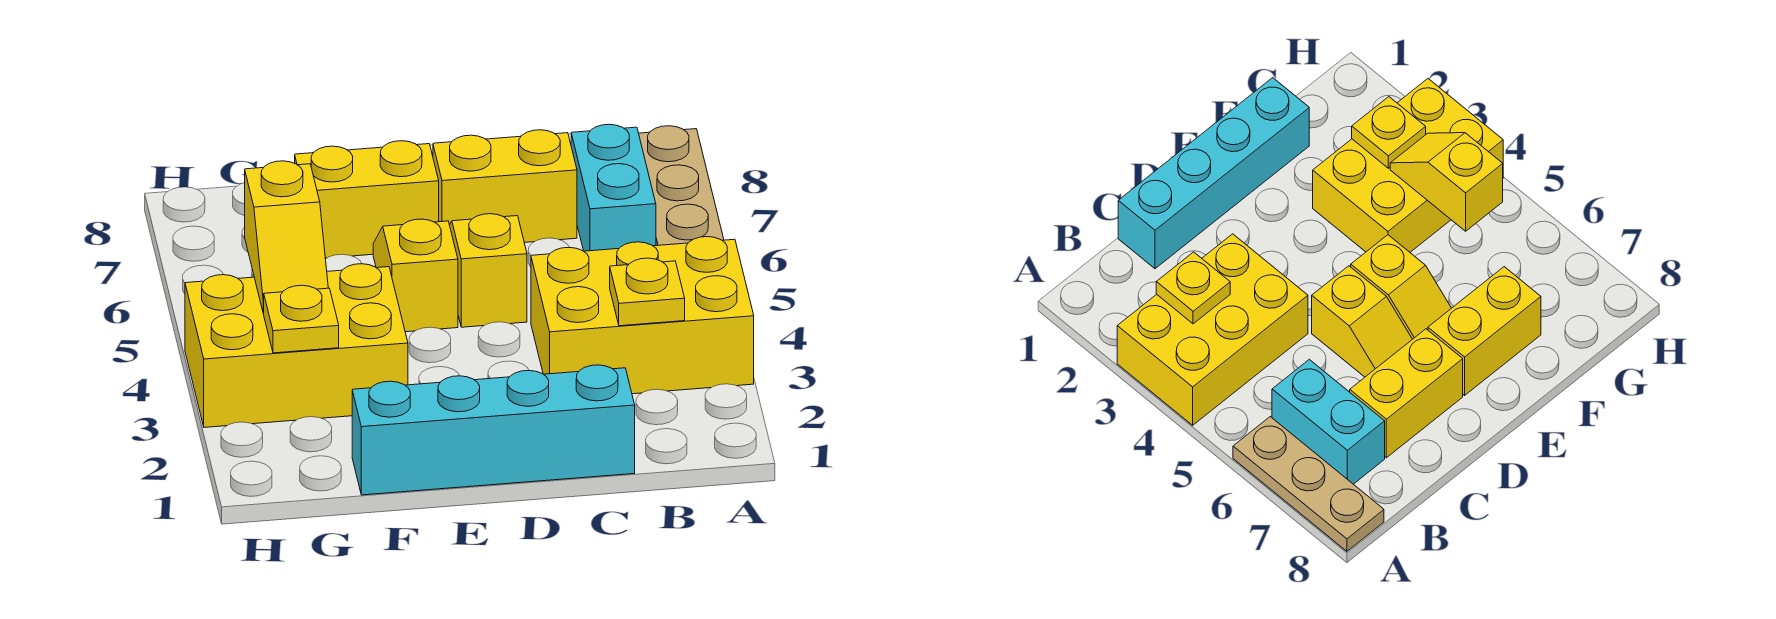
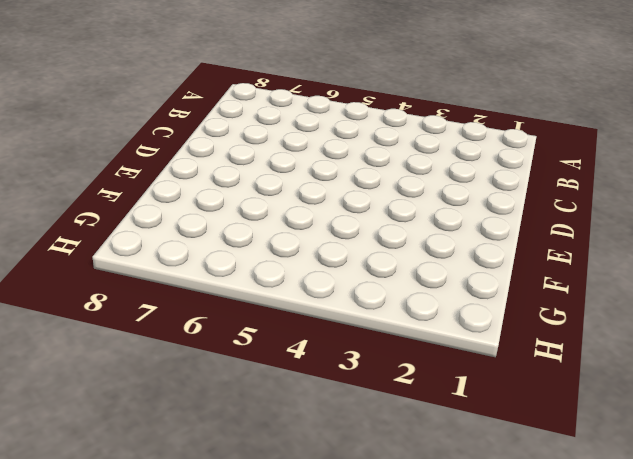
none -> yellow brick A3:C4 level 1
none -> tan plate A6:A8 level 1
none -> cyan brick B6:B7 level 1

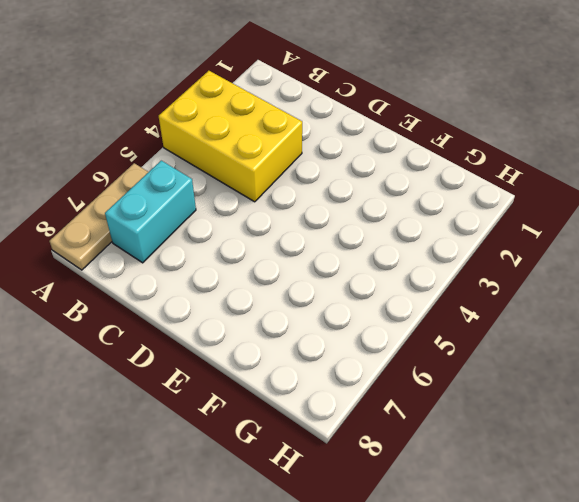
none -> cyan brick C1:F1 level 1
none -> yellow brick C7:D7 level 1
none -> yellow slope D5:D6 level 1 top 5

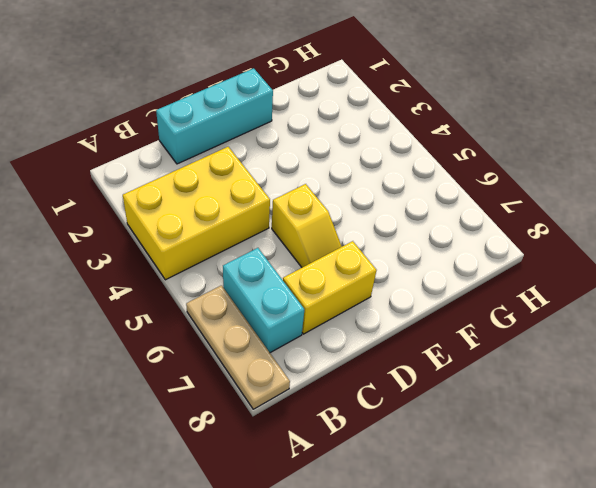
cyan brick C1:E1 level 1 -> cyan brick C1:F1 level 1
none -> yellow slope E5:E6 level 1 top 5
none -> yellow brick E7:F7 level 1
none -> yellow brick F3:H4 level 1

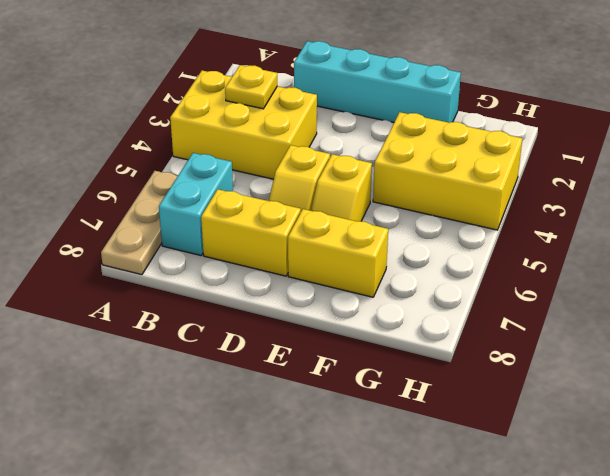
none -> yellow plate G3 level 2
none -> yellow slope G4:G5 level 2 top 5

